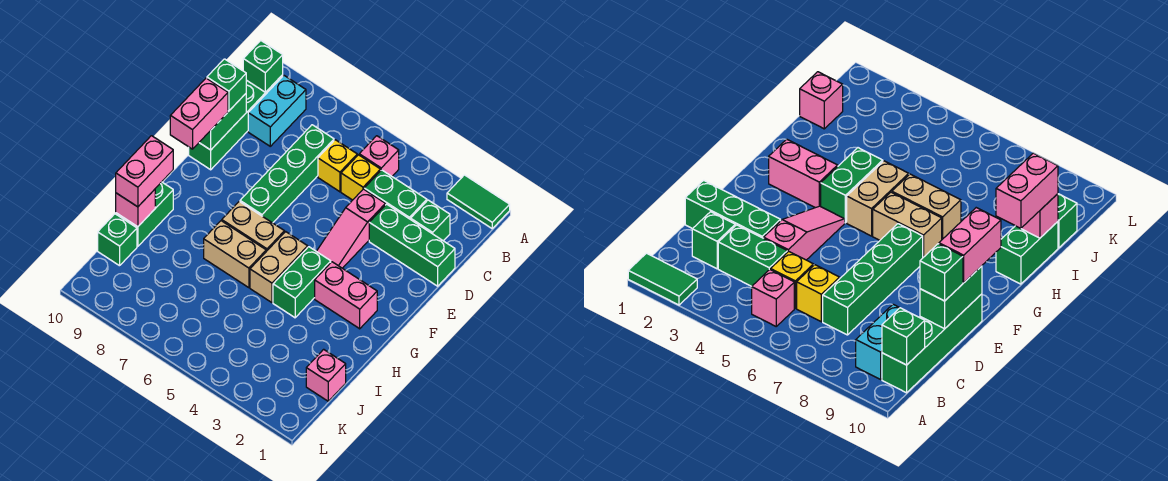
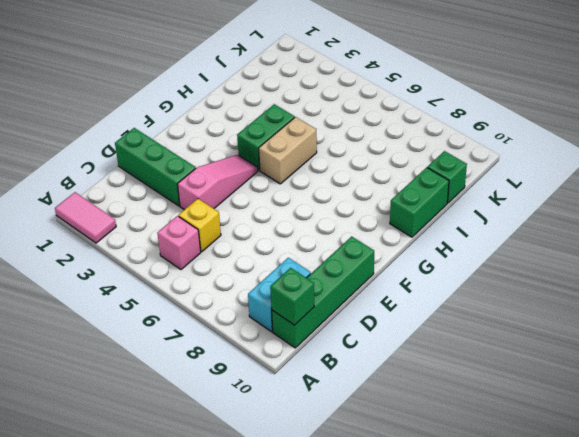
pink tile A1:A2 level 1 -> green tile A1:A2 level 1
none -> green brick C2 level 1
none -> green brick C3:C4 level 1
none -> yellow brick C6 level 1

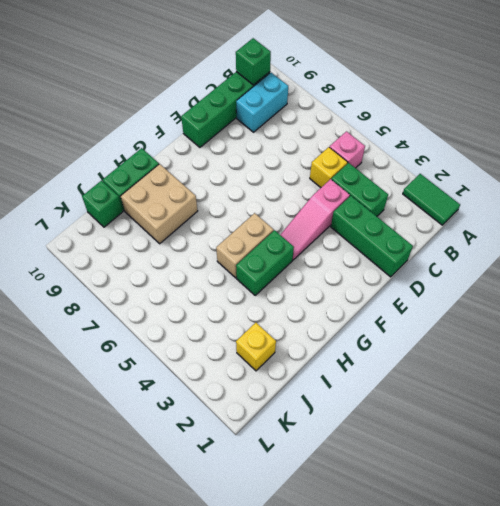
tan brick H8:I9 level 1 -> none
yellow brick J2 level 1 -> yellow brick C6 level 1
none -> green brick C2 level 1
none -> green brick C7:F7 level 1
none -> pink brick G2:G3 level 1

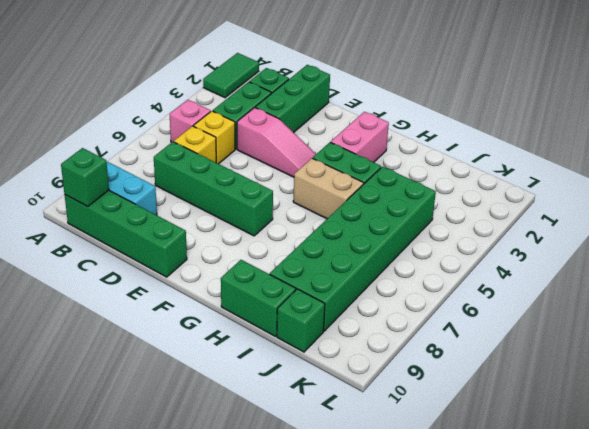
green brick I4:J9 level 1 -> none
none -> tan brick G6:G7 level 1
none -> tan brick H6:H7 level 1
none -> pink brick J1 level 1

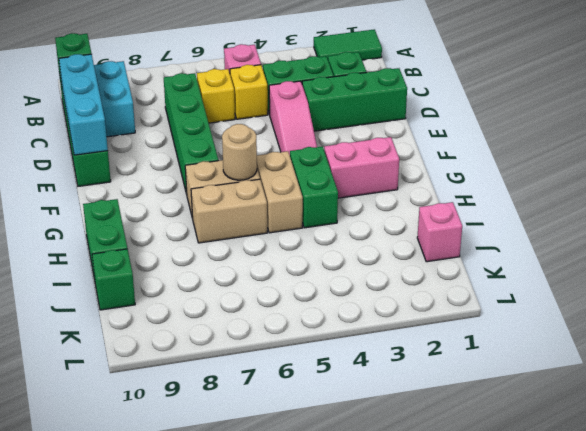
cyan brick C10:E10 level 2 -> green brick D10:E10 level 2
tan round brick G6 level 2 -> none
none -> pink brick I10 level 2
none -> green brick D10 level 3
none -> pink brick E10:F10 level 3

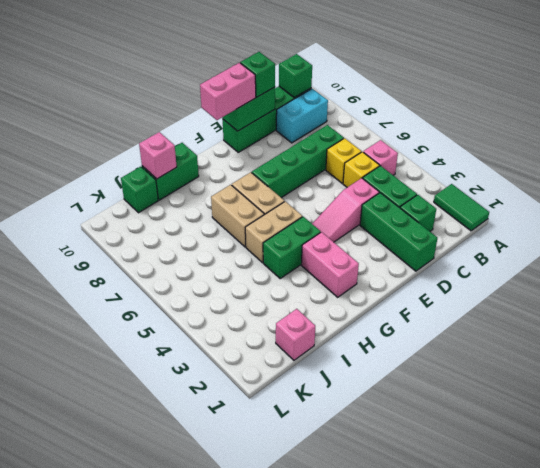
none -> pink brick H10:I10 level 3

